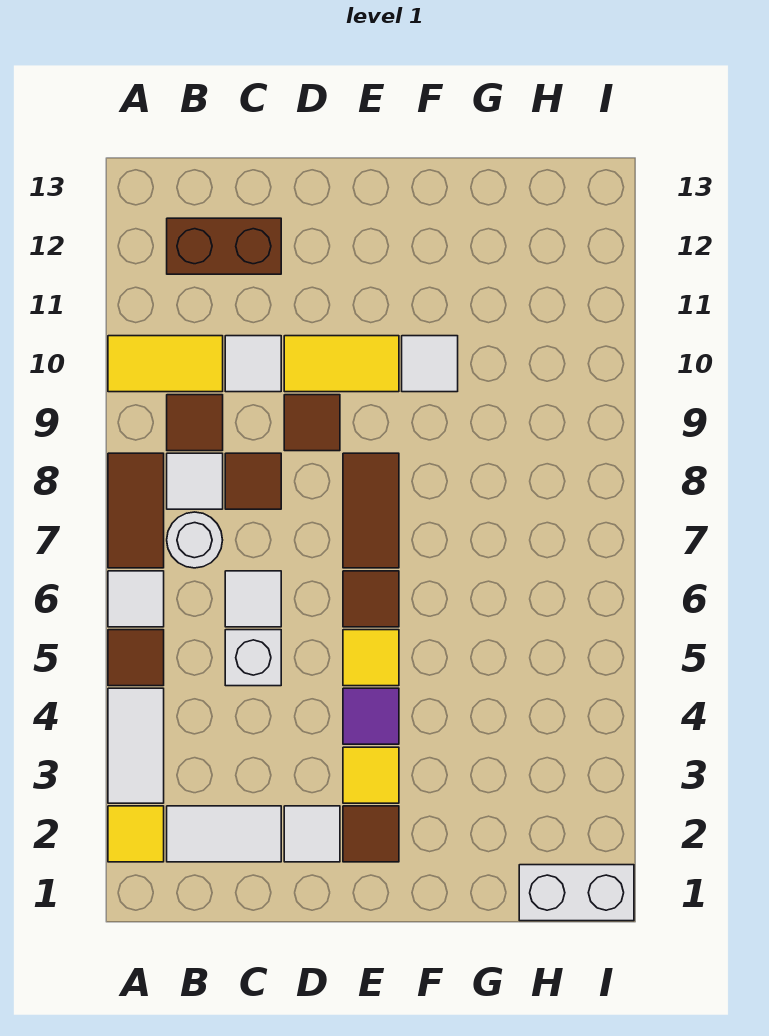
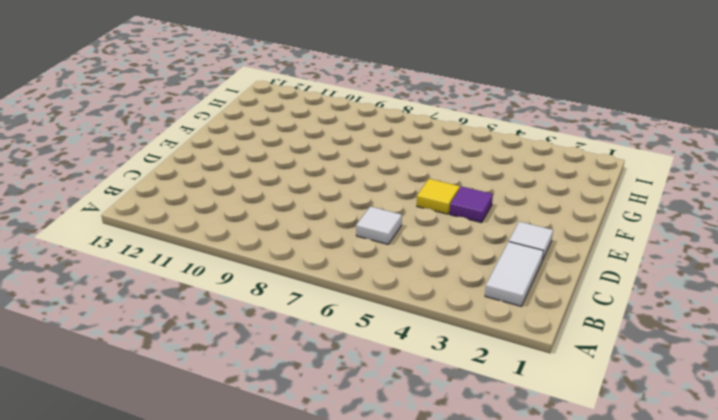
none -> yellow tile A2 level 1
none -> white tile A3:A4 level 1
none -> brown tile A5 level 1

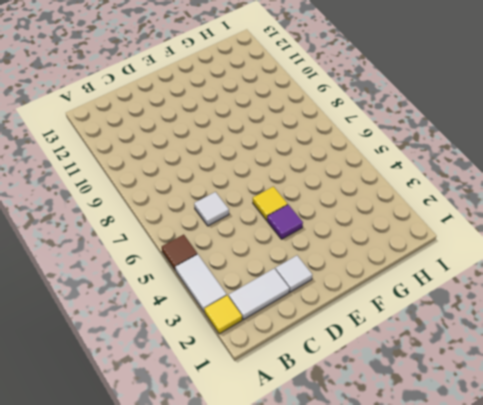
none -> white tile A6 level 1
none -> brown tile A7:A8 level 1
none -> yellow tile A10:B10 level 1

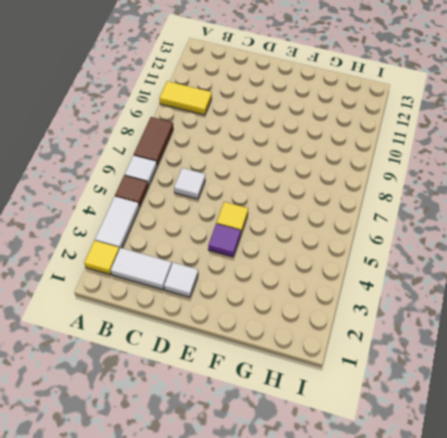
none -> white round brick B7 level 1
none -> white tile B8 level 1
none -> brown tile B9 level 1

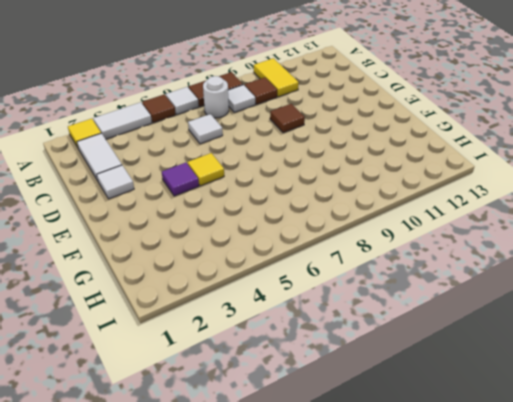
none -> brown brick B12:C12 level 1
none -> white brick C5 level 1
none -> brown tile C8 level 1

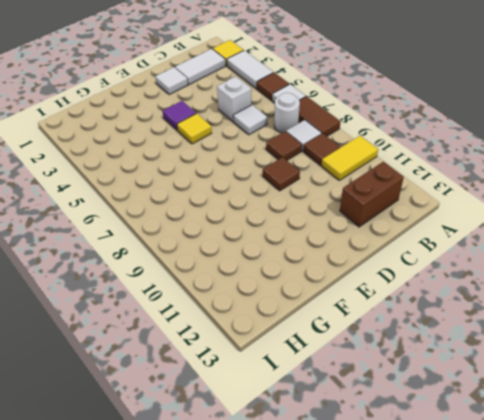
none -> white tile C10 level 1
none -> yellow tile D10:E10 level 1
none -> brown tile E2 level 1

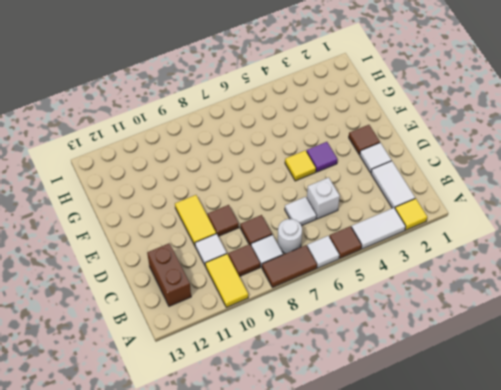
none -> yellow tile E3 level 1
none -> brown tile E6 level 1
none -> brown tile E7:E8 level 1

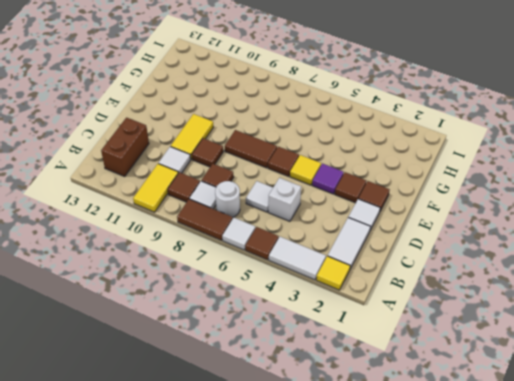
brown tile E3 level 1 -> yellow tile E3 level 1
none -> white tile F10 level 1
none -> white brick H1:I1 level 1

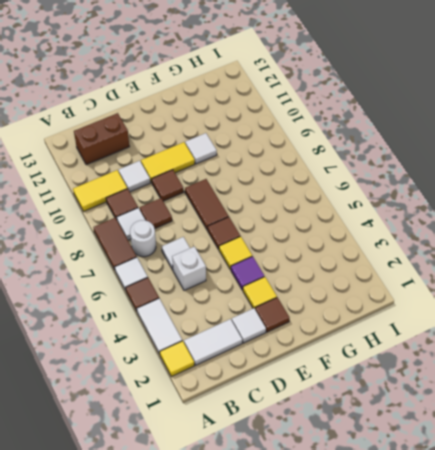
none -> white brick H1:I1 level 1

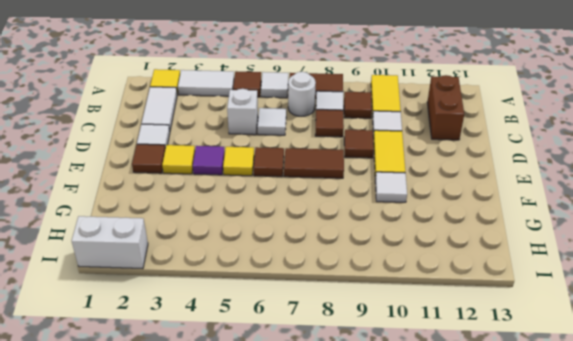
white brick I1:I2 level 1 -> white brick H1:I1 level 1

